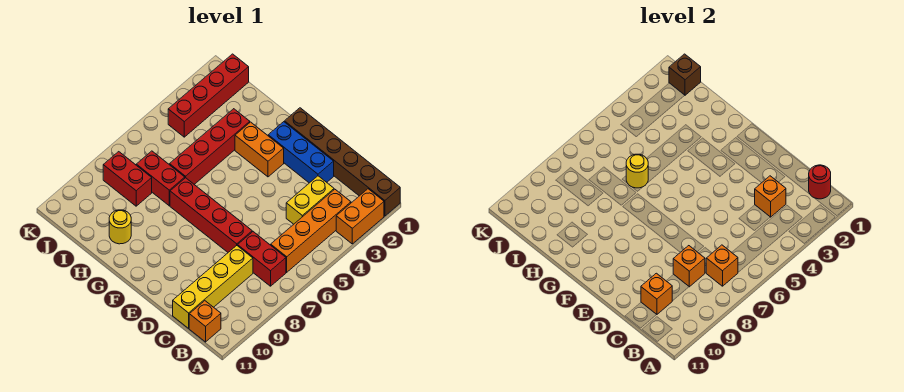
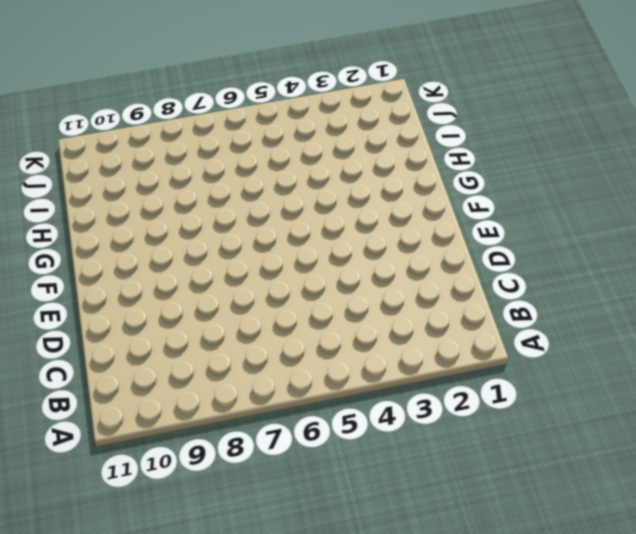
none -> brown brick A1:F1 level 1
none -> orange brick A2:A3 level 1
none -> orange brick B3:B6 level 1

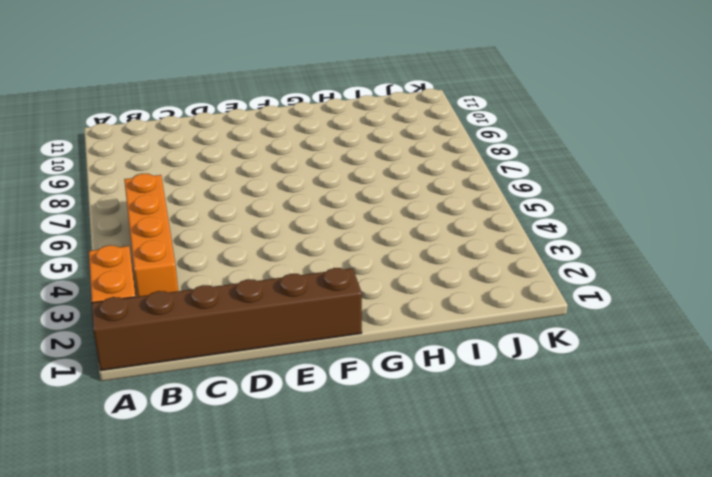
none -> red brick B7:C7 level 1
none -> orange brick B11 level 1
none -> yellow brick C3:C4 level 1

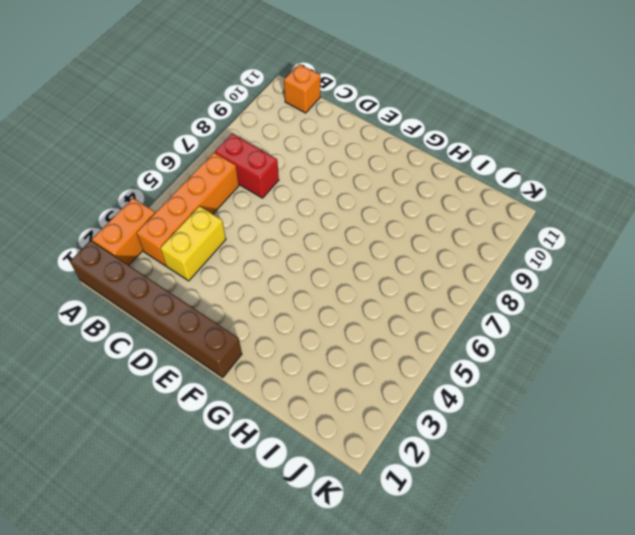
none -> yellow brick C8:C11 level 1
none -> blue brick D2:F2 level 1
none -> red brick D7:G7 level 1

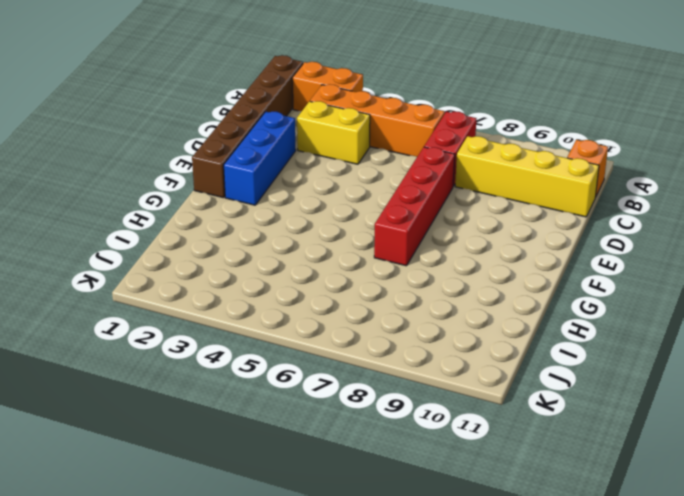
none -> orange brick F3:G3 level 1
none -> red brick H3:H6 level 1
none -> red brick H7:I7 level 1

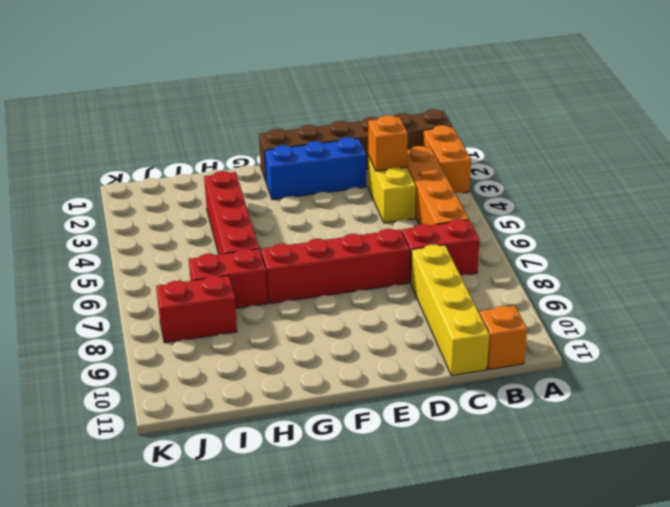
none -> orange brick F3:G3 level 1
none -> yellow round brick H10 level 1
none -> red brick J1:J4 level 1

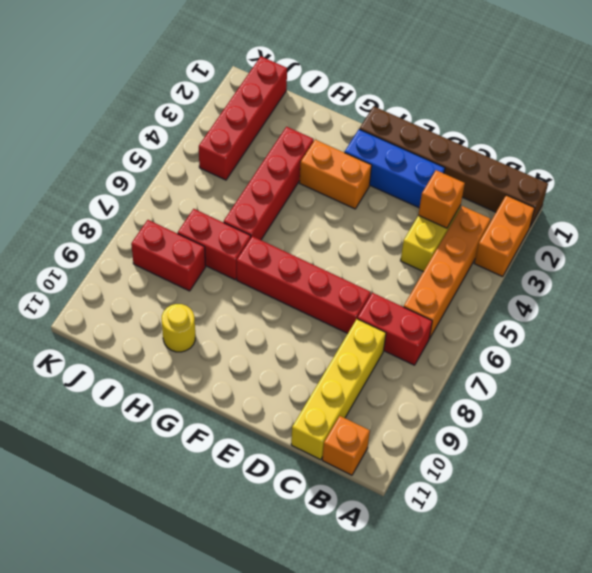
none -> red round brick B1 level 2
none -> orange brick B7 level 2
none -> orange brick C8 level 2

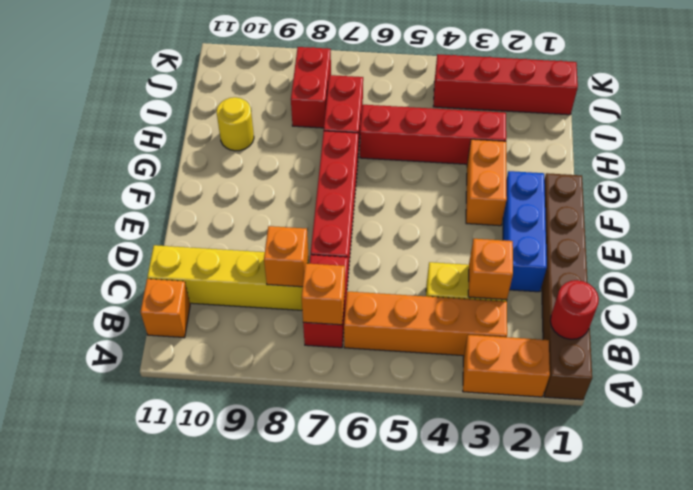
none -> orange brick C10 level 2
none -> yellow round brick H6 level 2
none -> brown brick J1 level 2

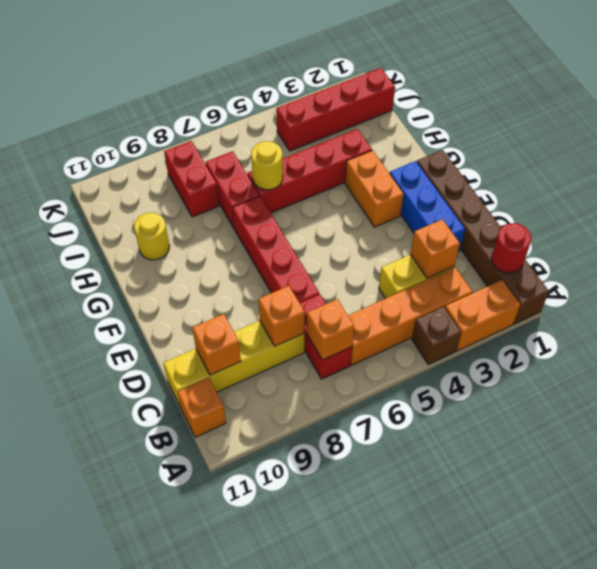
brown brick A4 level 1 -> brown brick J1 level 2

